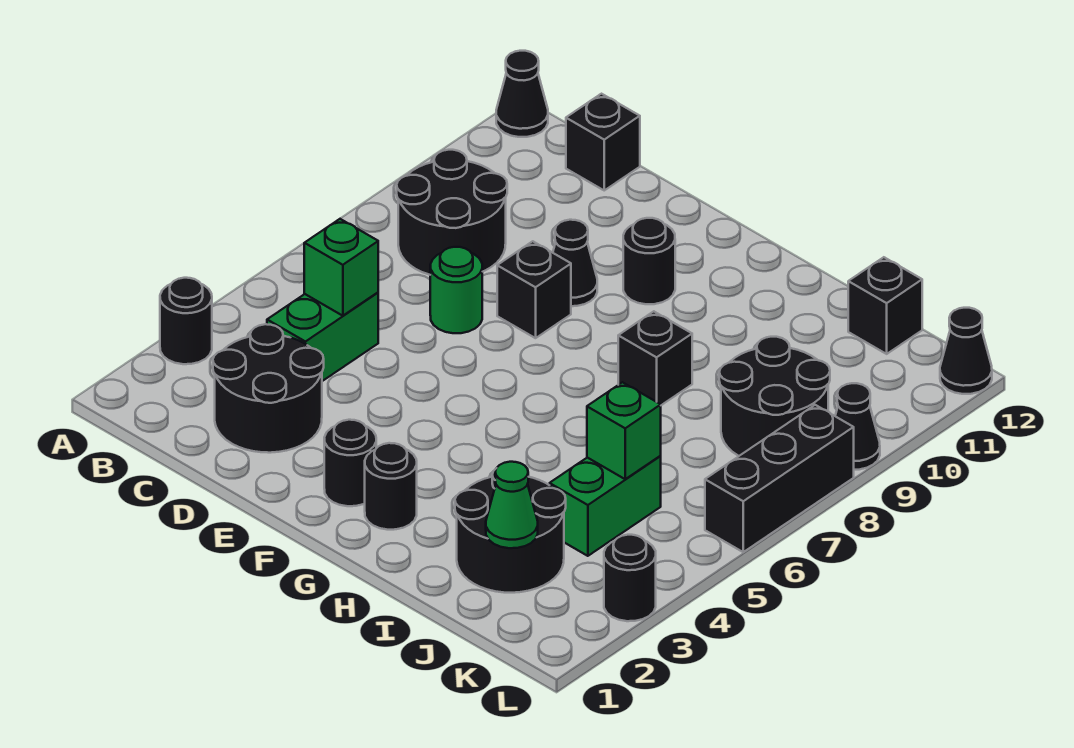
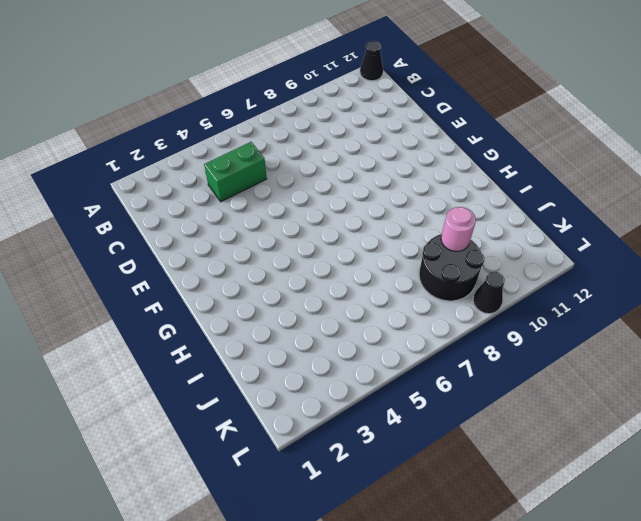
pink round brick J9 level 2 -> none
none -> black round brick A3 level 1
none -> black round brick B8:C9 level 1
none -> black round brick C2:D3 level 1

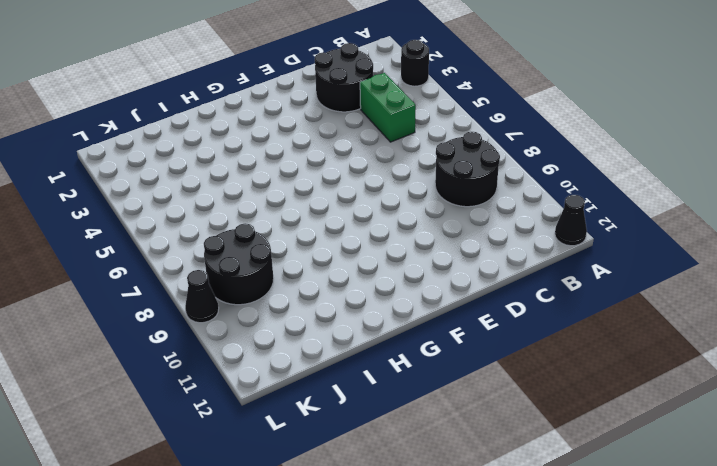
none -> black brick C12 level 1
none -> green round brick D7 level 1
none -> black brick E8 level 1

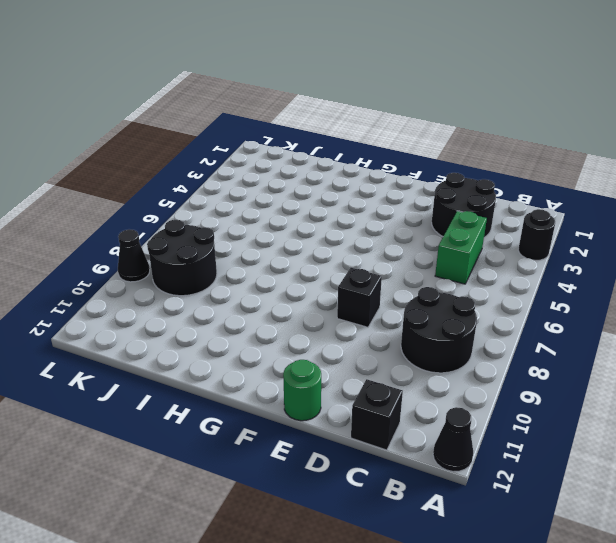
green round brick E12 level 1 -> green round brick D7 level 1
none -> black cone E9 level 1
none -> black round brick F2 level 1
none -> black round brick F10 level 1

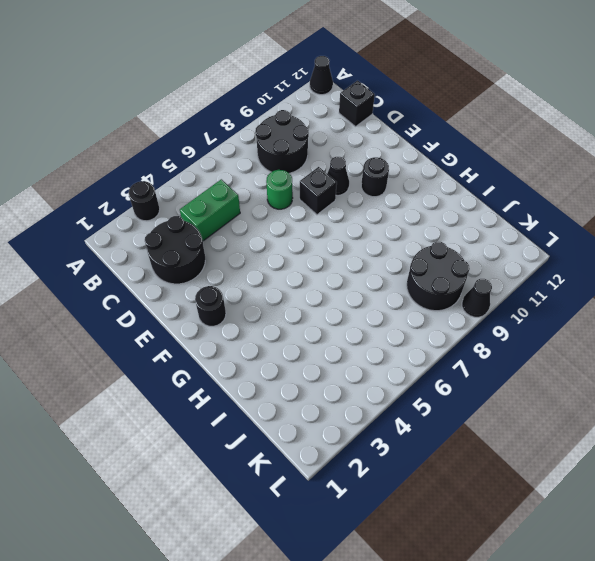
none -> black round brick G2 level 1
none -> black brick H8 level 1
none -> black round brick I2:J3 level 1

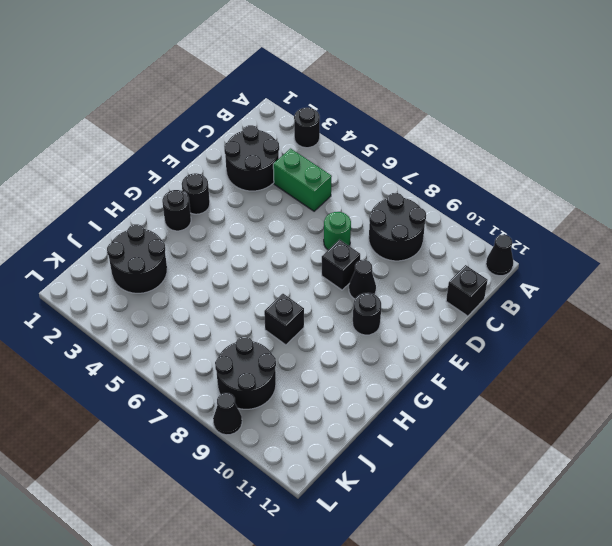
none -> green brick J4:J5 level 1
none -> black brick J12 level 1
none -> black round brick L3 level 1

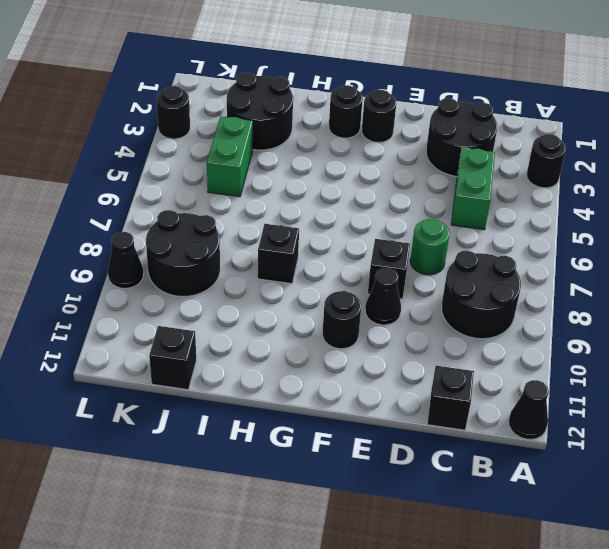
none -> black brick L6:L8 level 1
none -> black cone L12 level 1
none -> green brick C5 level 2

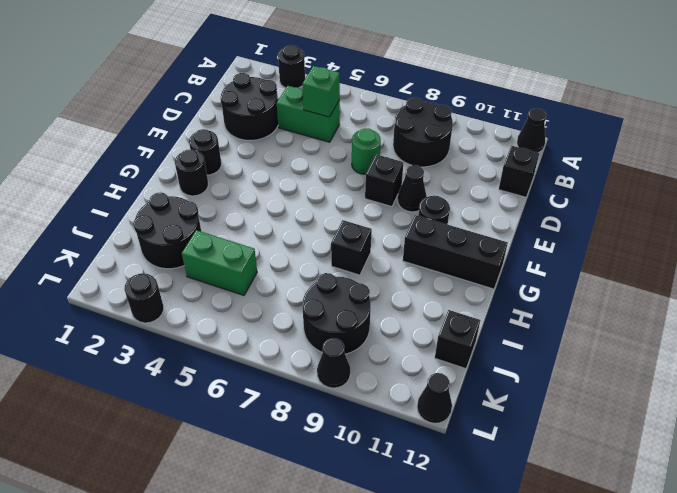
black brick G10:G12 level 1 -> black brick L6:L8 level 1
none -> green cone J2 level 2
none -> green brick J5 level 2

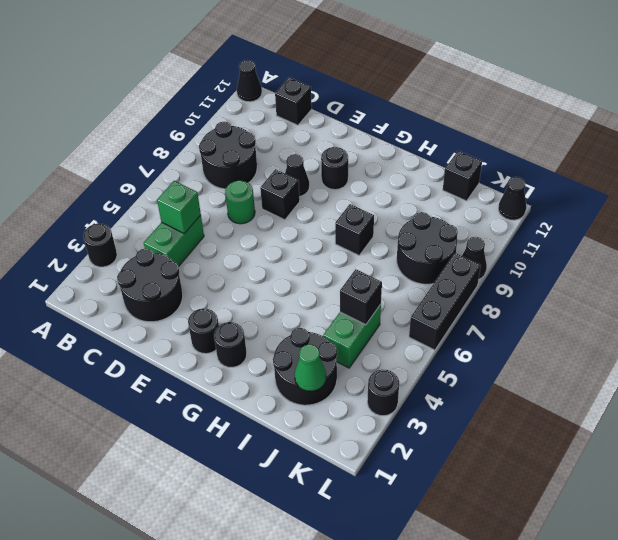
black brick J5 level 2 -> green brick J5 level 2

